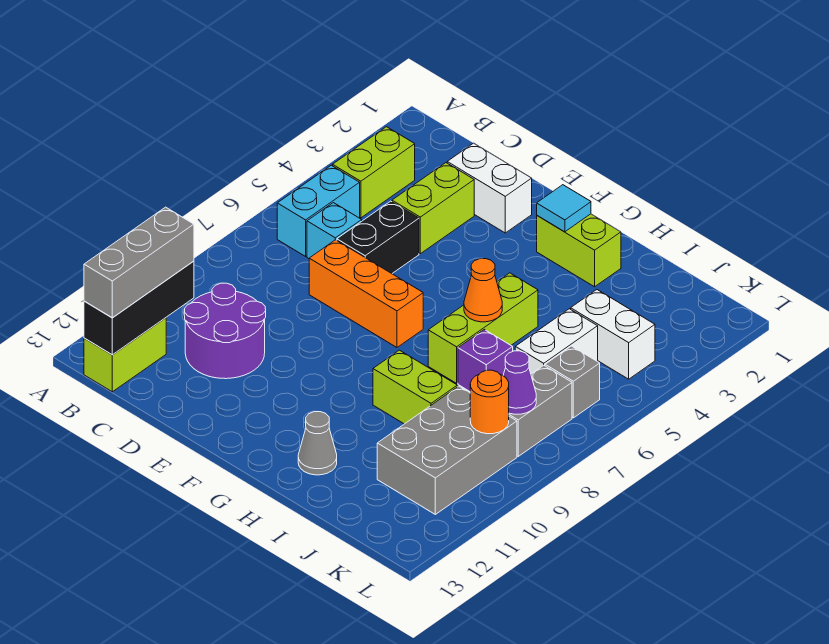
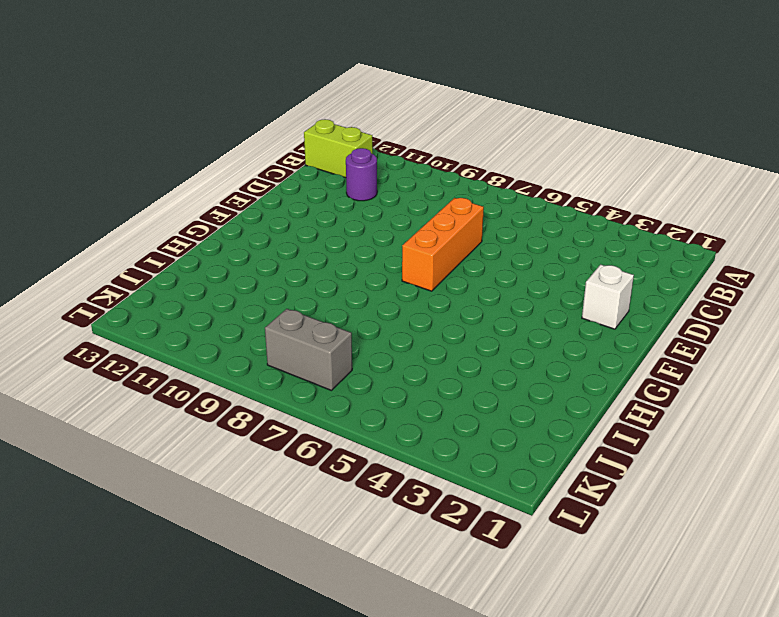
purple round brick C11 level 1 -> purple round brick C10:D11 level 1
white brick E2 level 1 -> white brick D2:E2 level 1
none -> lime brick B3:B4 level 1
none -> cyan brick B5:B6 level 1
none -> cyan brick C6 level 1

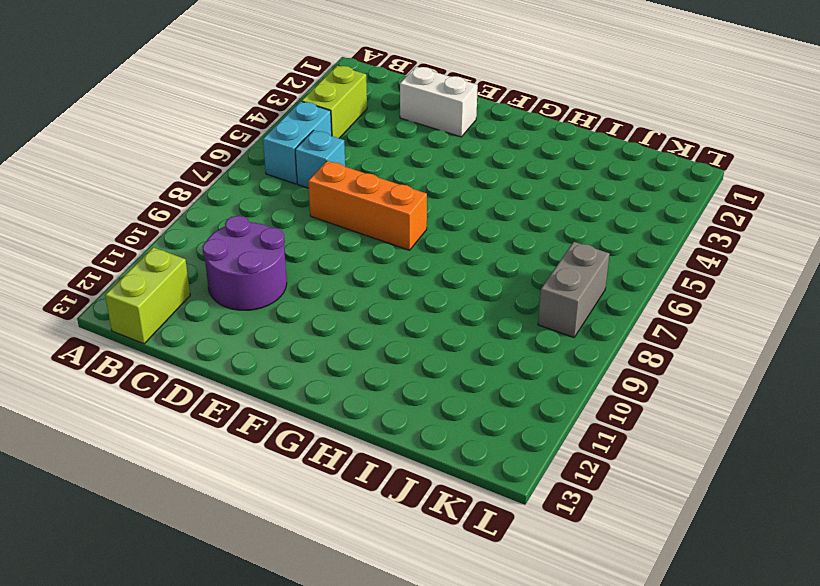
none -> lime brick D3:D4 level 1
none -> black brick D5:D6 level 1
none -> lime brick G2:H2 level 1

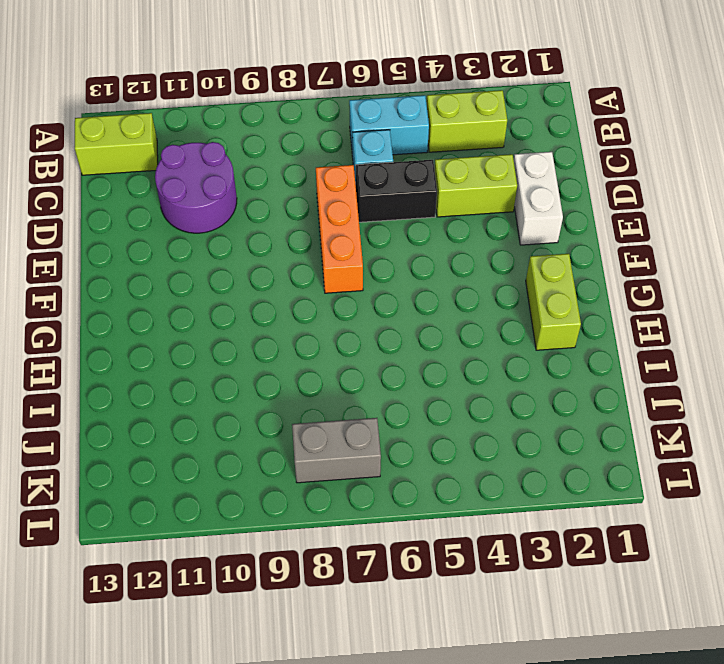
none -> lime brick H5:H7 level 1
none -> lime brick H9:I9 level 1
none -> grey cone H12 level 1

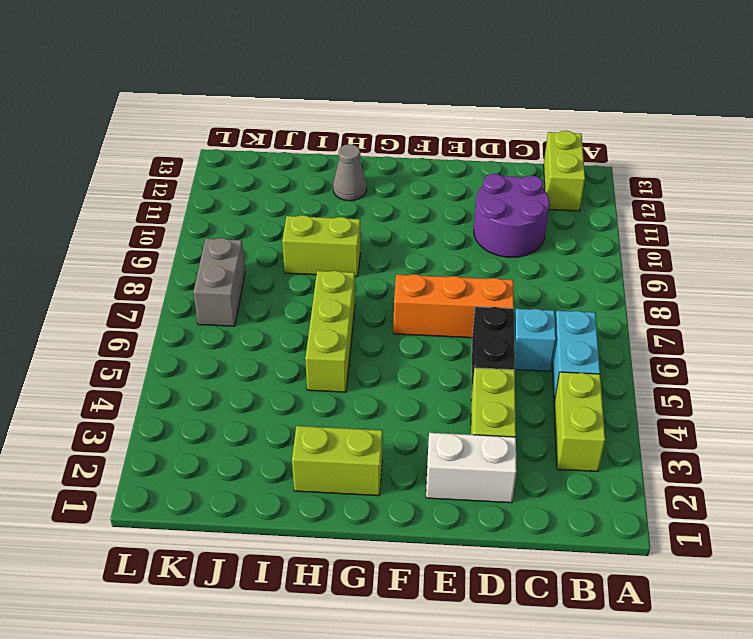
none -> purple brick I7 level 1
none -> white brick J4:K4 level 1
none -> white brick J5:J6 level 1

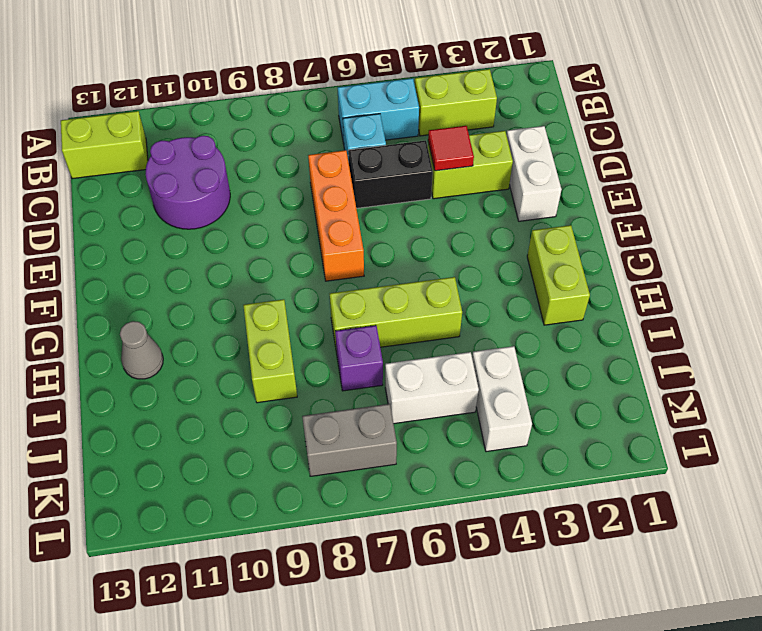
red tile D4 level 2 -> none
none -> grey brick J9:K11 level 1
none -> grey brick K6 level 1
none -> black brick B11:B13 level 2

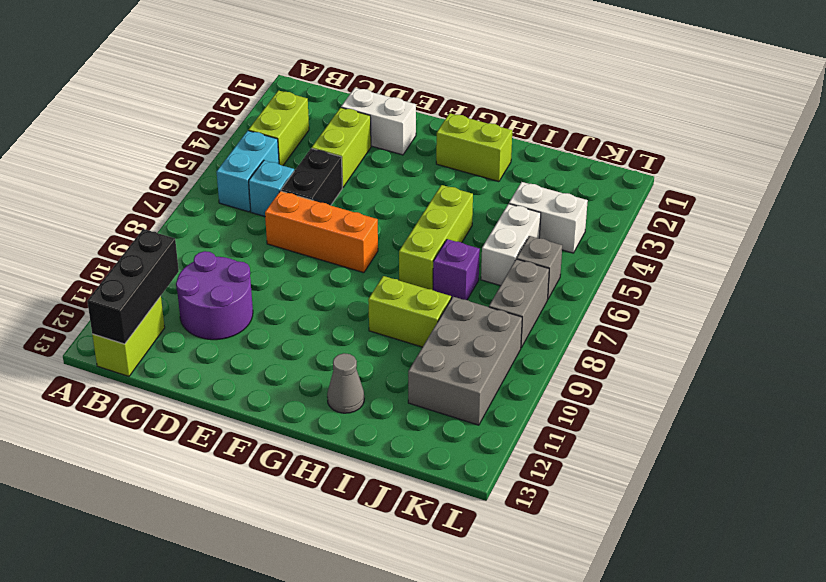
none -> cyan tile G2 level 2
none -> orange cone H6 level 2
none -> purple cone K8 level 2

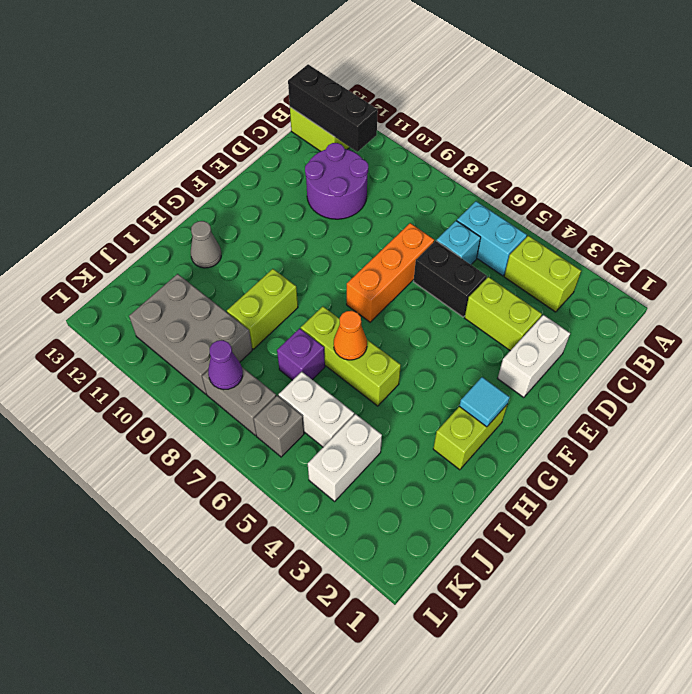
none -> orange round brick K9 level 2
none -> grey brick B11:B13 level 3

